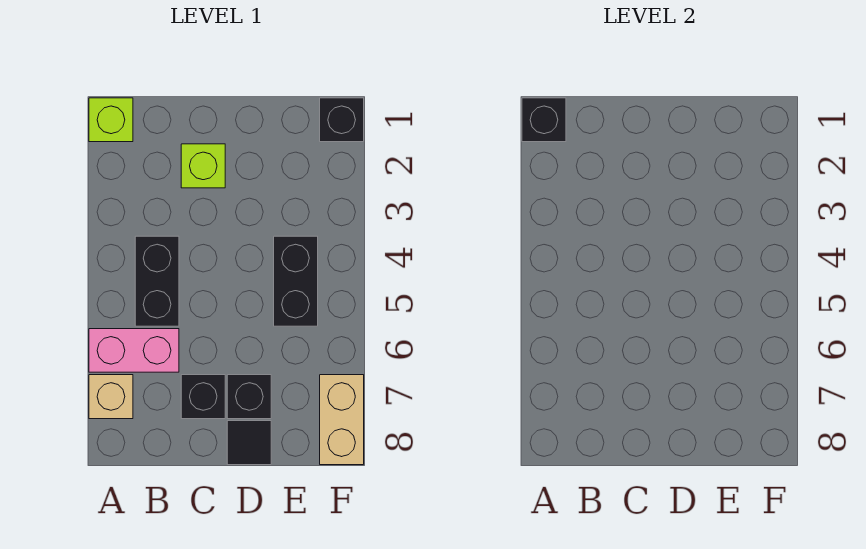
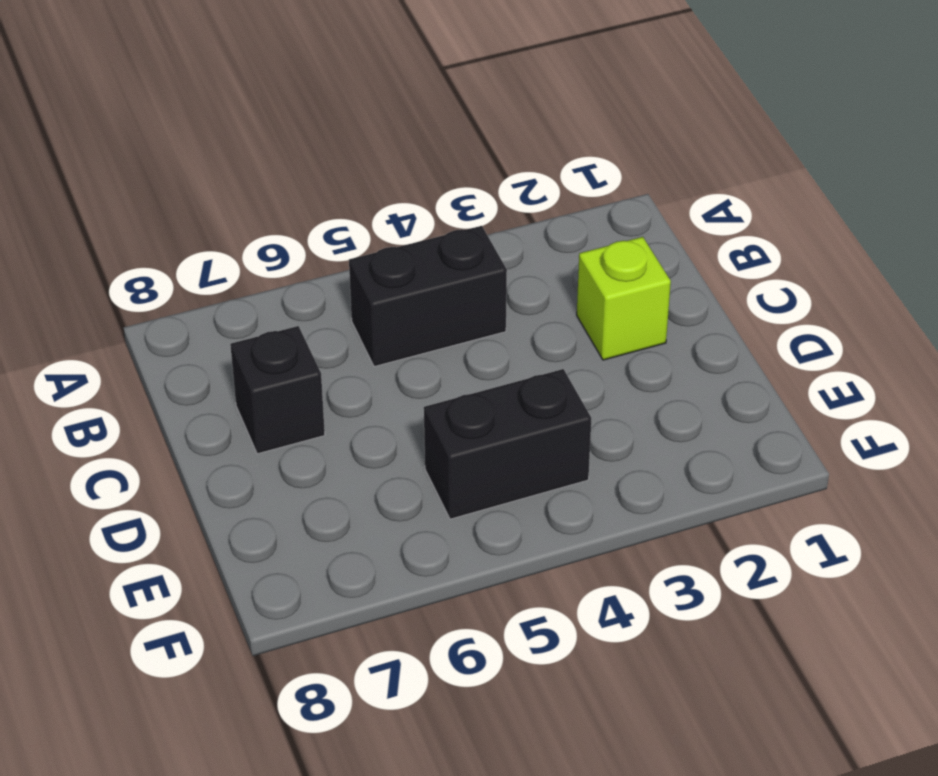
none -> lime brick A1 level 1
none -> pink brick A6:B6 level 1
none -> tan brick A7 level 1

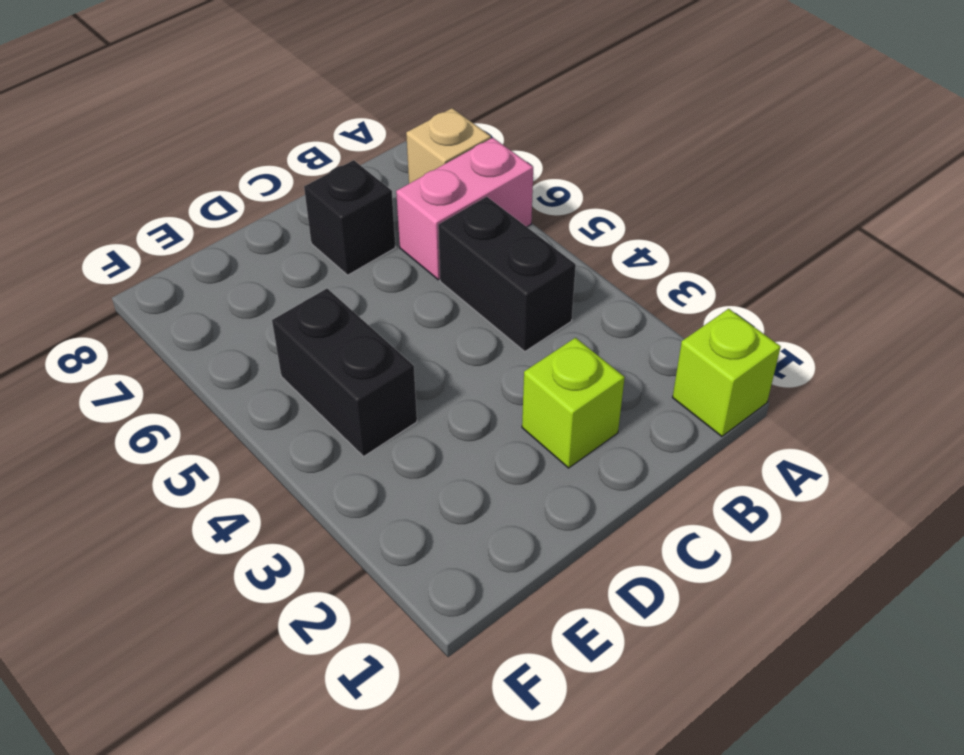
none -> black brick D7 level 1
none -> black tile D8 level 1
none -> black brick F1 level 1

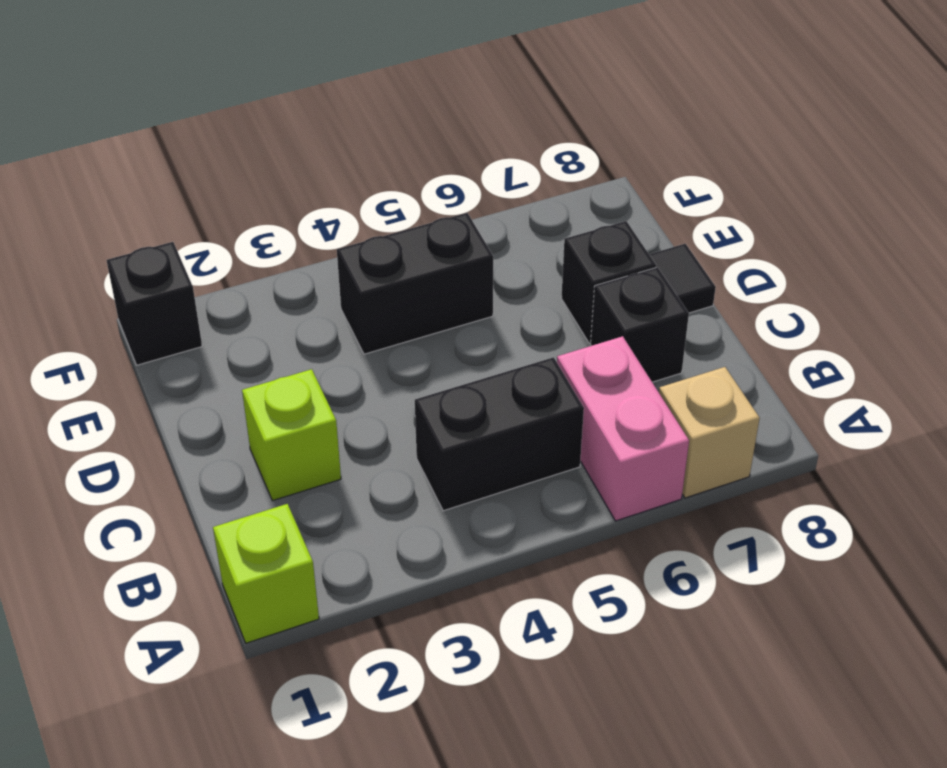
none -> tan brick F7:F8 level 1
none -> black brick A1 level 2

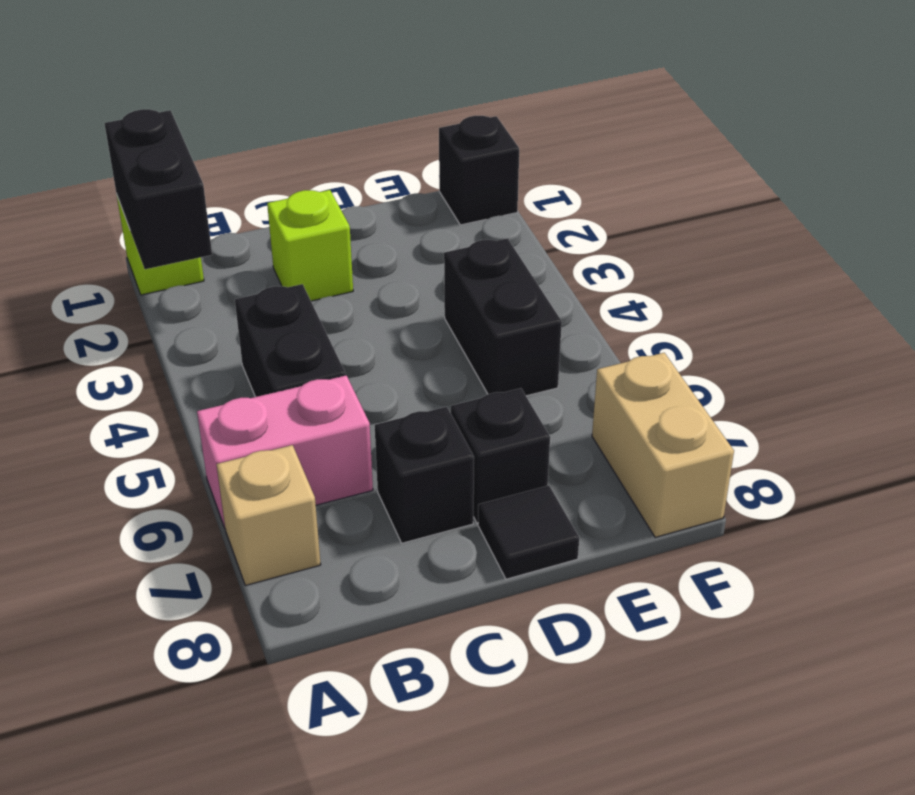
black brick A1:A2 level 2 -> black brick A1 level 2

